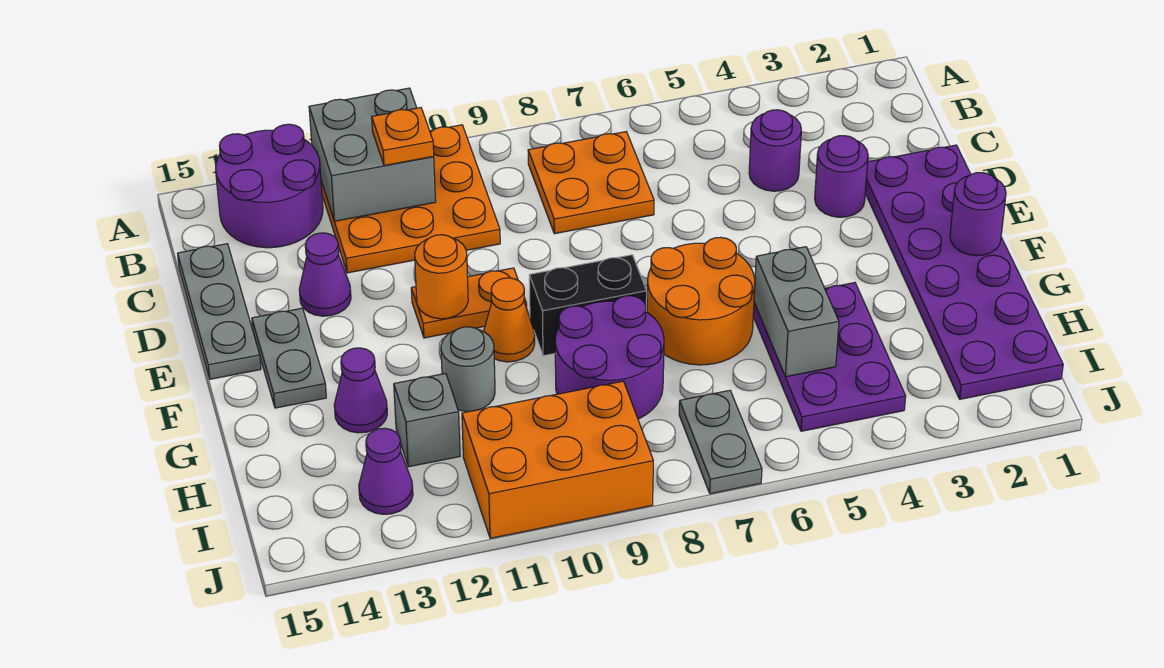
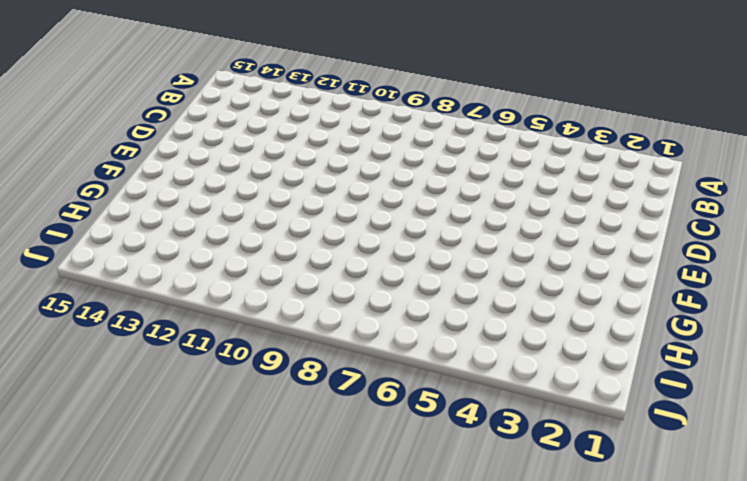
none -> orange plate A10:C12 level 1
none -> purple round brick A13:B14 level 1
none -> orange plate B7:C8 level 1

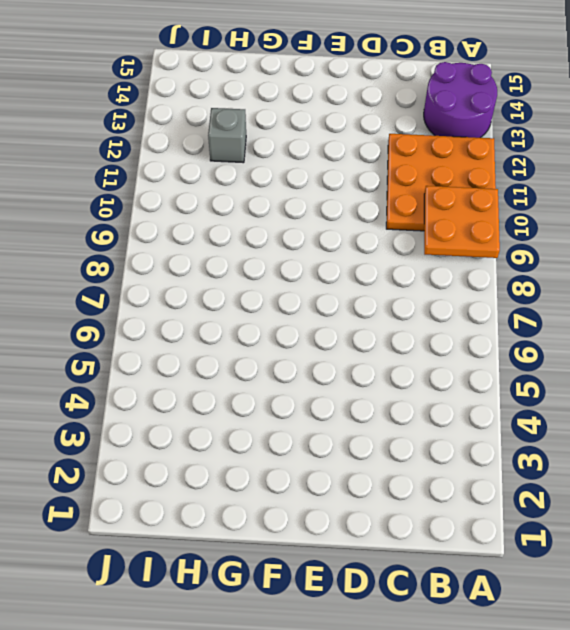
orange plate A9:B10 level 2 -> orange plate B7:C8 level 1
none -> purple round brick C4 level 1
none -> grey plate C15:E15 level 1
none -> purple plate D1:I2 level 1

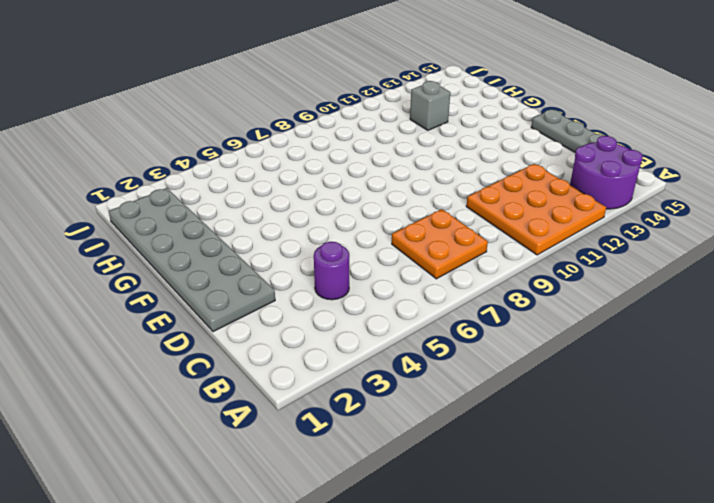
grey plate D1:I2 level 1 -> purple plate D1:I2 level 1
none -> purple round brick D3 level 1
none -> purple cone D13 level 1
none -> orange plate E10:E11 level 1

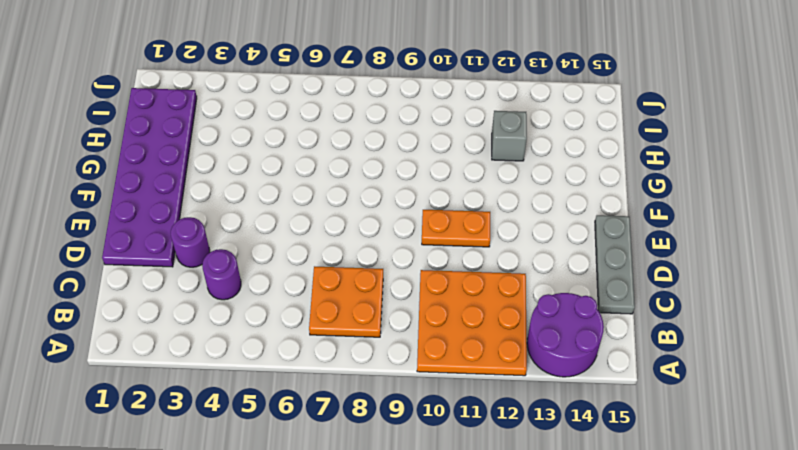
none -> purple cone D13 level 1
none -> grey plate E14:F14 level 1
none -> orange round brick F6:G7 level 1

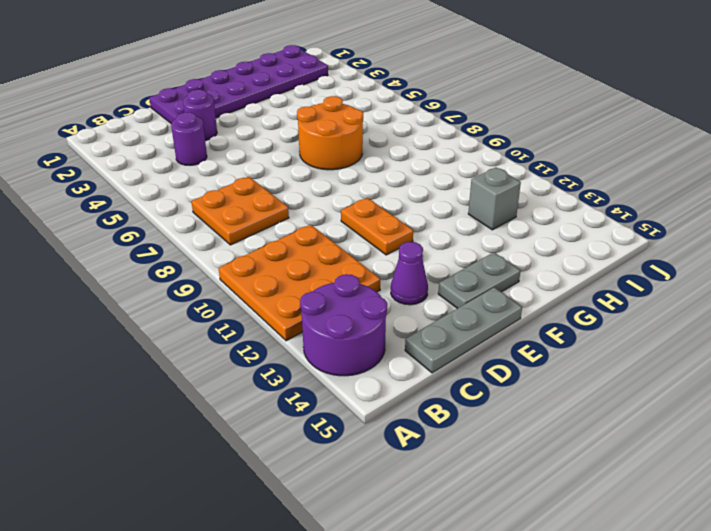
none -> black brick F8:F9 level 1
none -> orange cone F10 level 1
none -> purple plate G4:I5 level 1

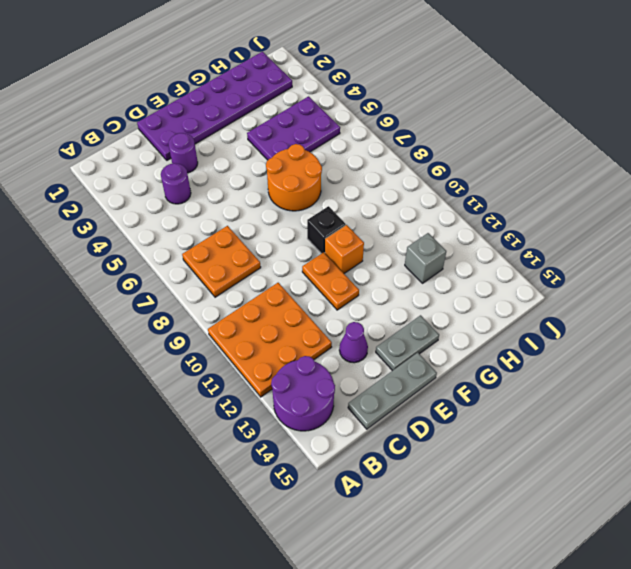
black brick F9 level 1 -> black brick F8:F9 level 1
orange brick F10 level 1 -> orange cone F10 level 1
none -> purple round brick G8:H9 level 1
none -> grey round brick G11 level 1
none -> purple cone G13 level 1

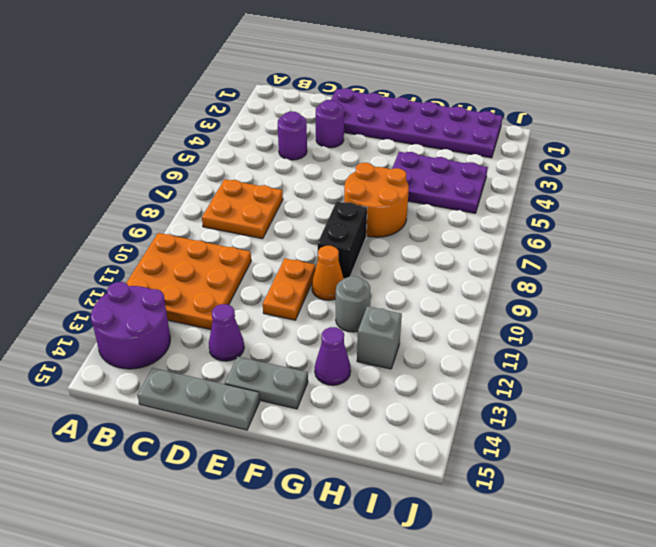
none -> purple round brick G8:H9 level 1
none -> grey plate I7:J7 level 1
none -> orange brick I9:J11 level 1

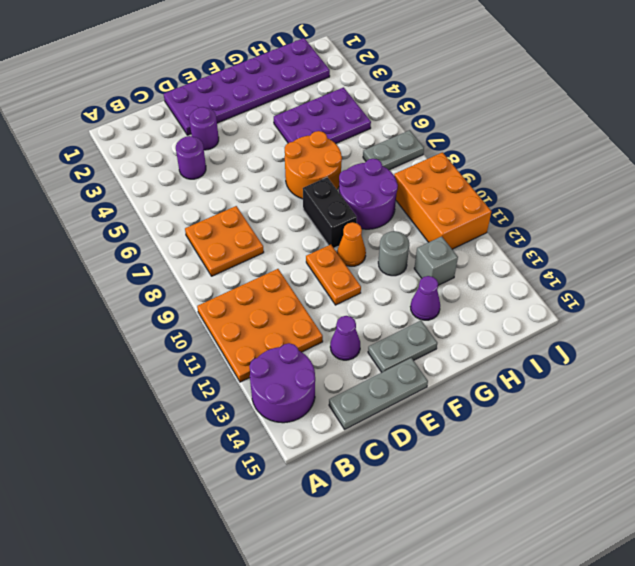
none -> purple cone I13 level 1
none -> grey brick A11:B12 level 2
none -> orange round brick E11 level 2

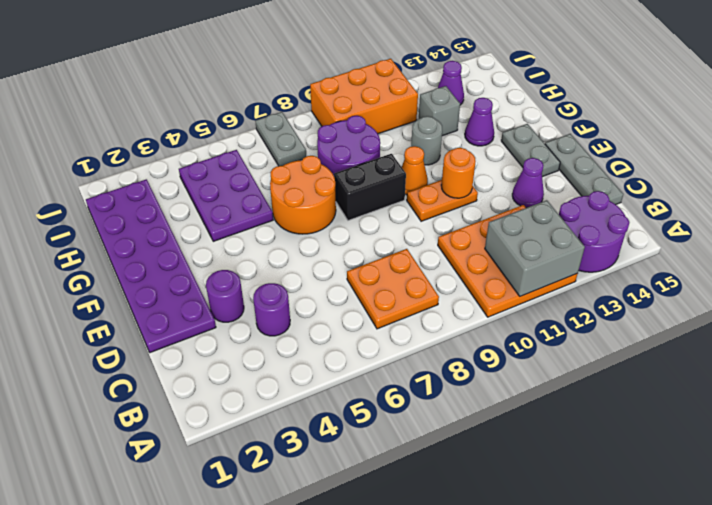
none -> purple round brick F1 level 2
none -> grey brick G5:H5 level 2
none -> orange plate B11 level 3

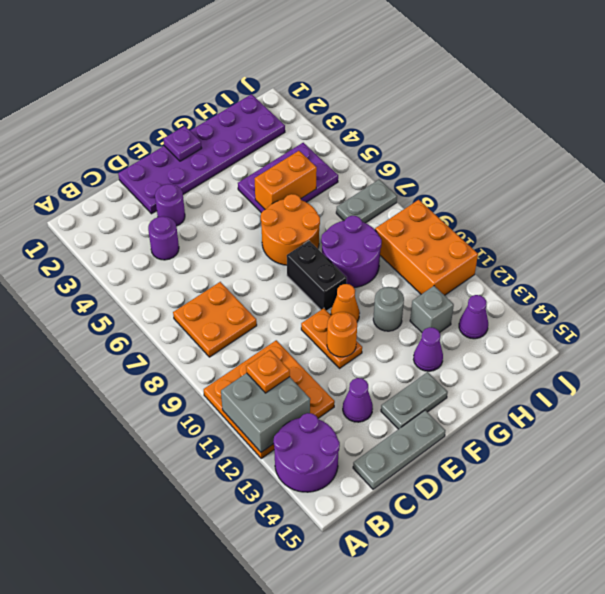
purple plate F1 level 2 -> purple round brick F1 level 2
orange brick G5:H5 level 2 -> grey brick G5:H5 level 2

